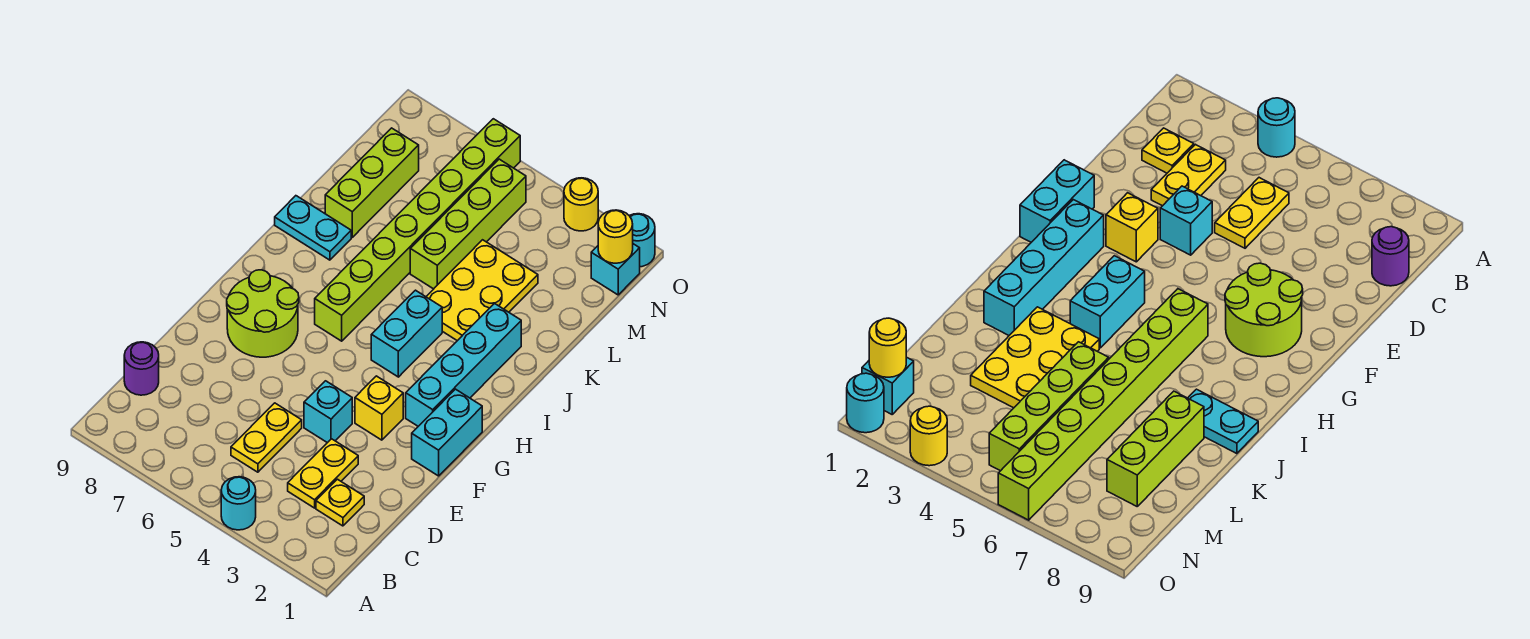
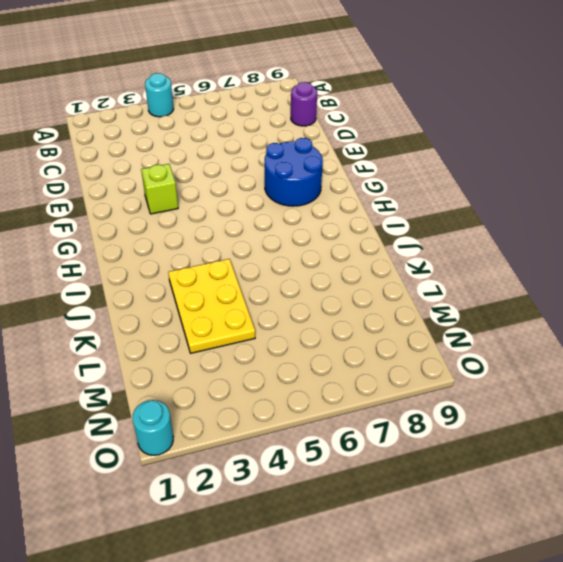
lime brick F3 level 1 -> yellow brick F3 level 1
blue round brick F7:G8 level 1 -> lime round brick F7:G8 level 1
none -> yellow plate C2 level 1
none -> yellow plate C3:D3 level 1
none -> yellow plate C5:D5 level 1

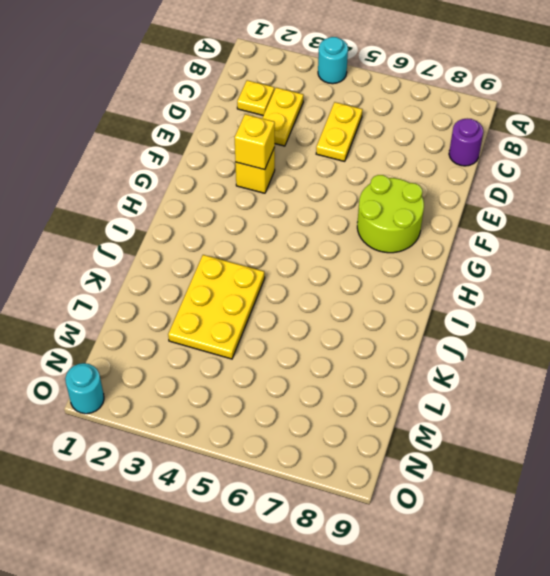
yellow brick F3 level 2 -> none
none -> cyan brick E4 level 1
none -> cyan brick F1:G1 level 1
none -> cyan brick G2:J2 level 1

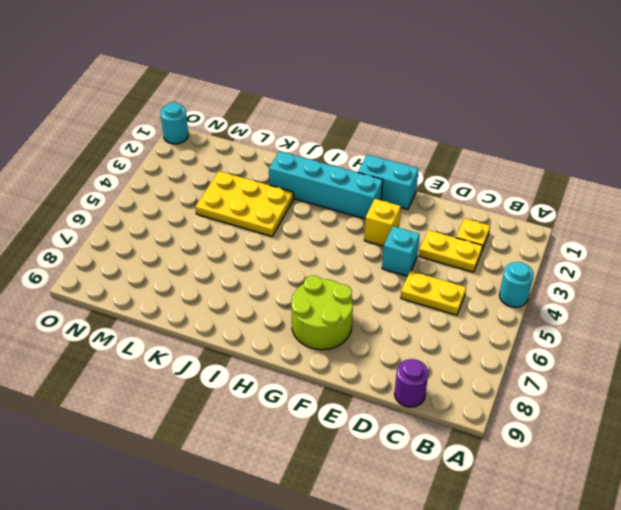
none -> cyan brick H4:I4 level 1
none -> lime brick H6:O6 level 1
none -> cyan plate J8:J9 level 1

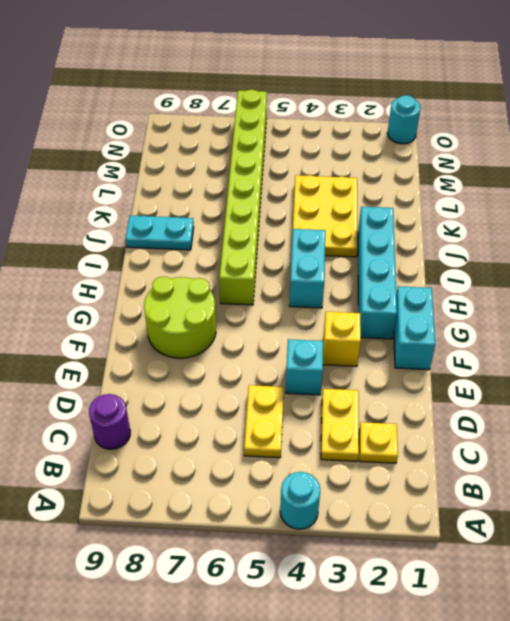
none -> lime brick K5:N5 level 1
none -> lime brick K8:M8 level 1
none -> cyan brick N1 level 1

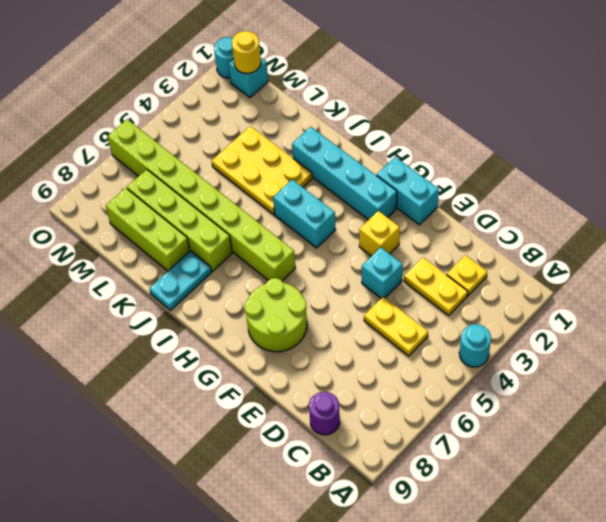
lime brick J7:M7 level 1 -> lime brick K5:N5 level 1
none -> yellow round brick O3 level 1

